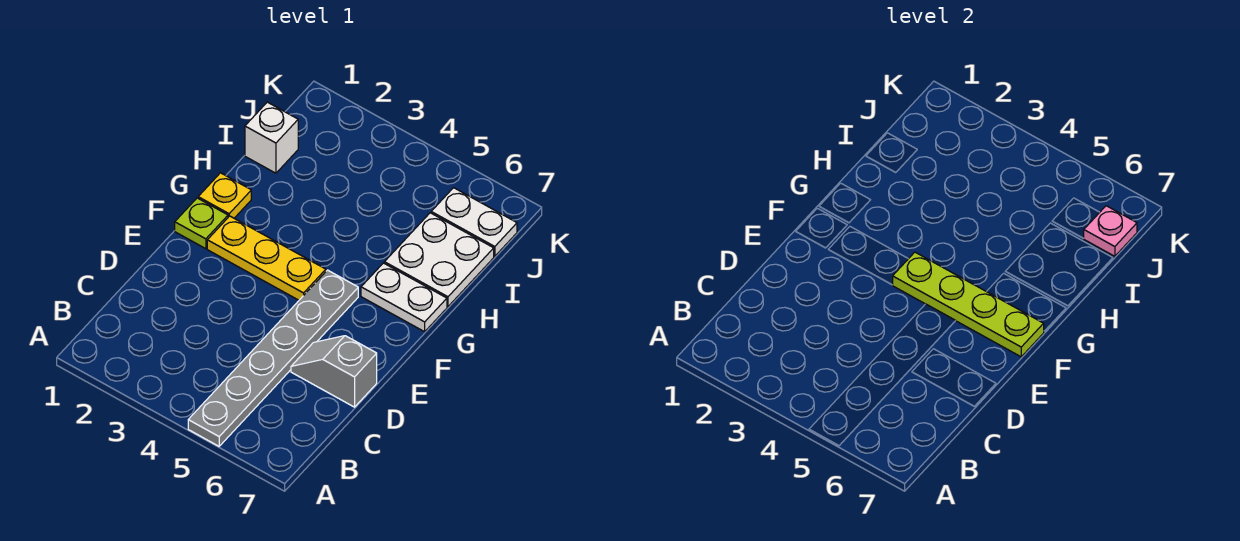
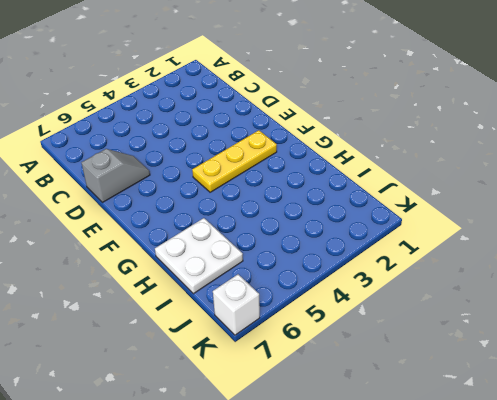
white brick K7 level 1 -> white brick I1 level 1
none -> grey plate A5:F5 level 1
none -> lime plate F1 level 1

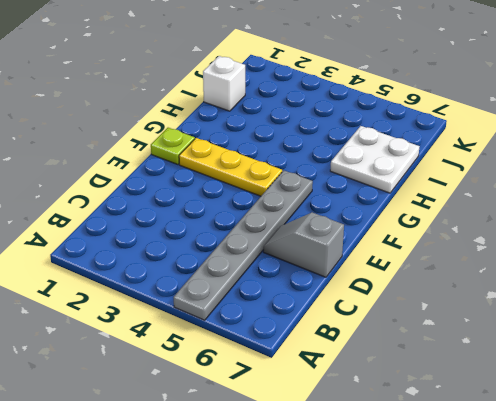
none -> yellow plate G1 level 1
none -> white plate G6:G7 level 1

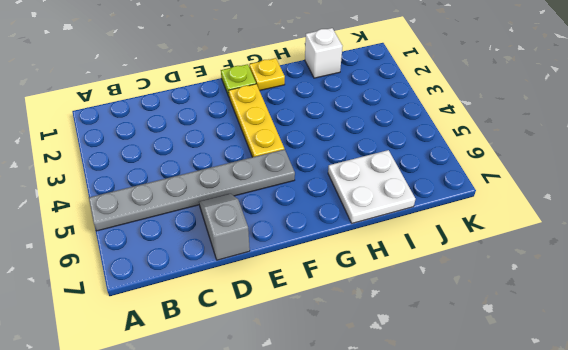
none -> white plate G6:G7 level 1
none -> white plate J6:J7 level 1

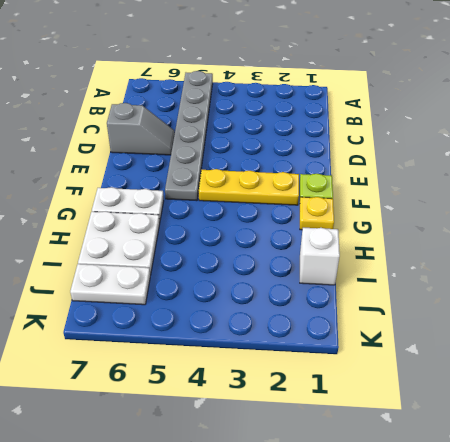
none -> lime plate F4:F7 level 2
none -> pink plate J7 level 2

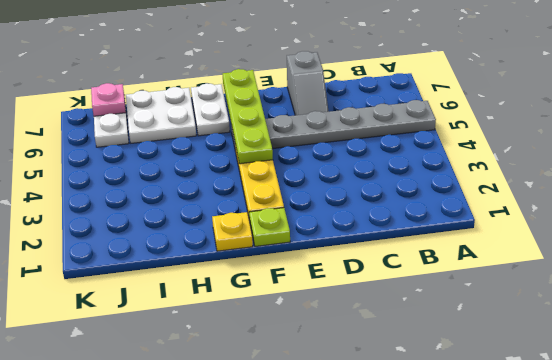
none -> white brick I1 level 1

